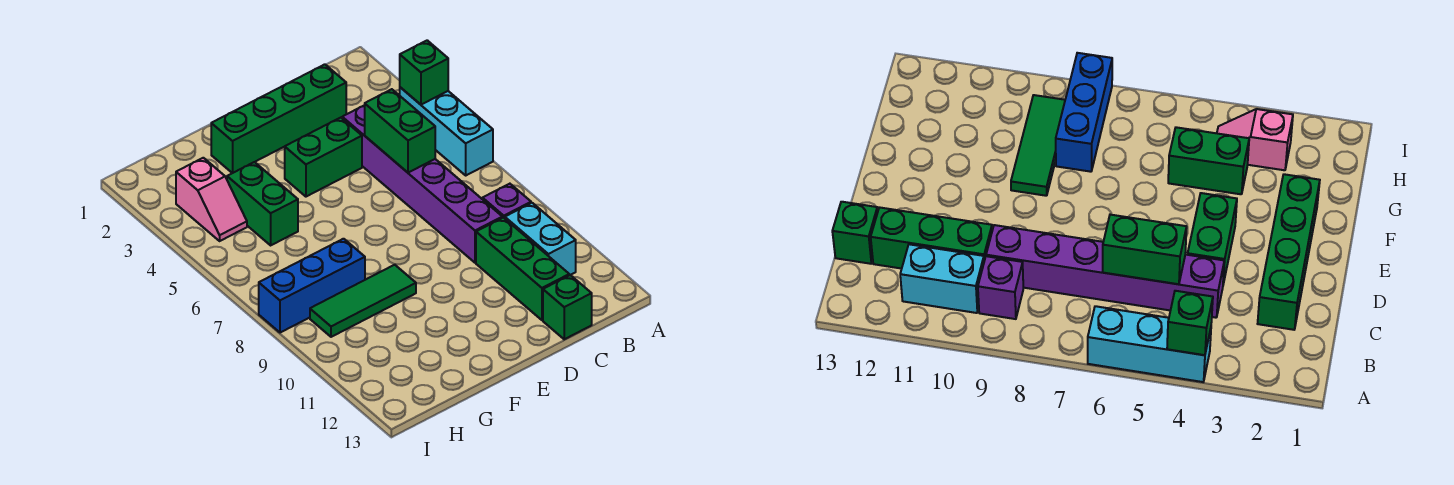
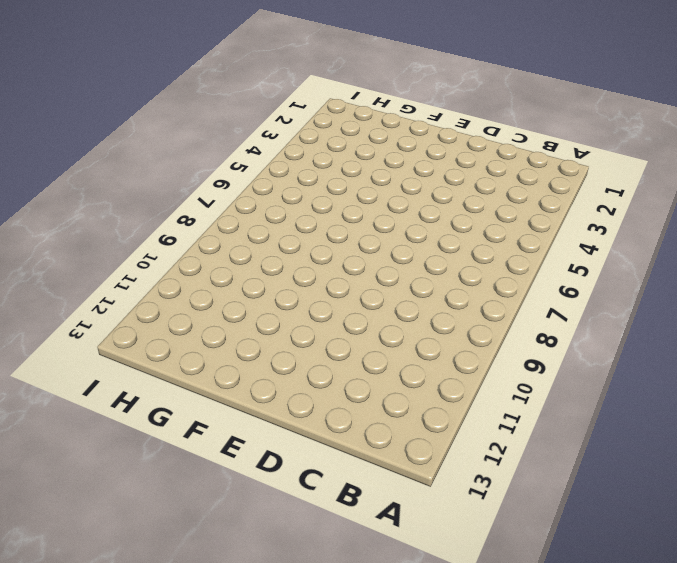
none -> cyan brick A4:A6 level 1
none -> purple brick B9 level 1
none -> cyan brick B10:B11 level 1

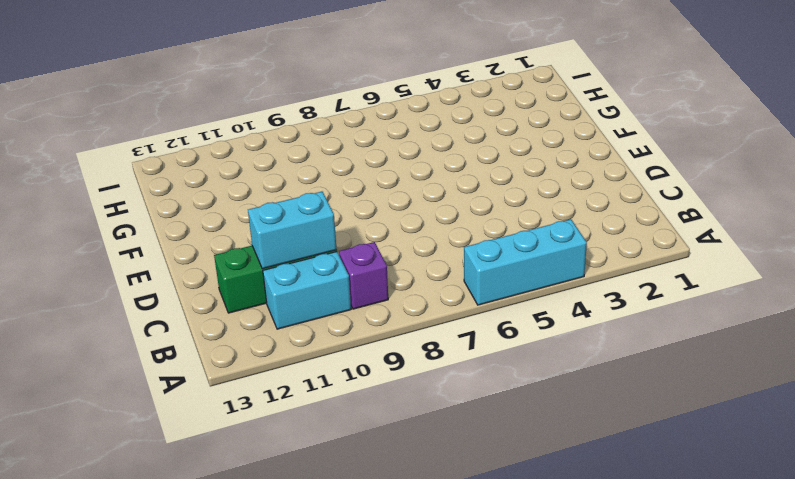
cyan brick C10:C11 level 2 -> none
none -> green brick C2:F2 level 1
none -> purple brick C4:C9 level 1
none -> green brick C13 level 1

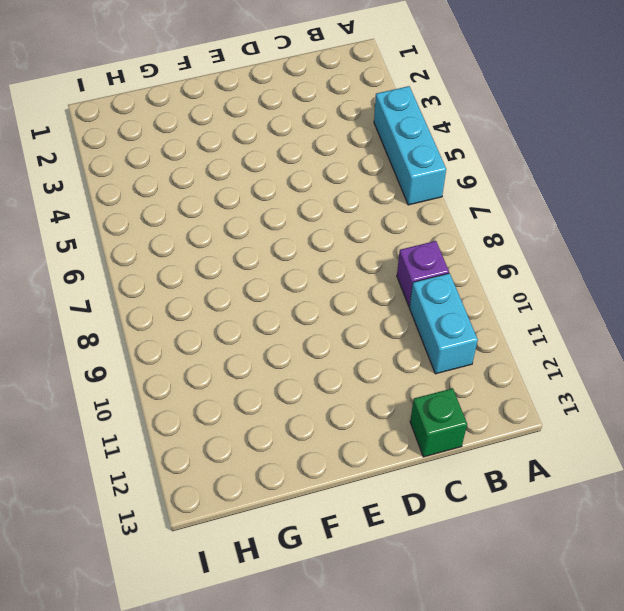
none -> green brick C2:F2 level 1
none -> purple brick C4:C9 level 1
none -> green brick C10:C12 level 1

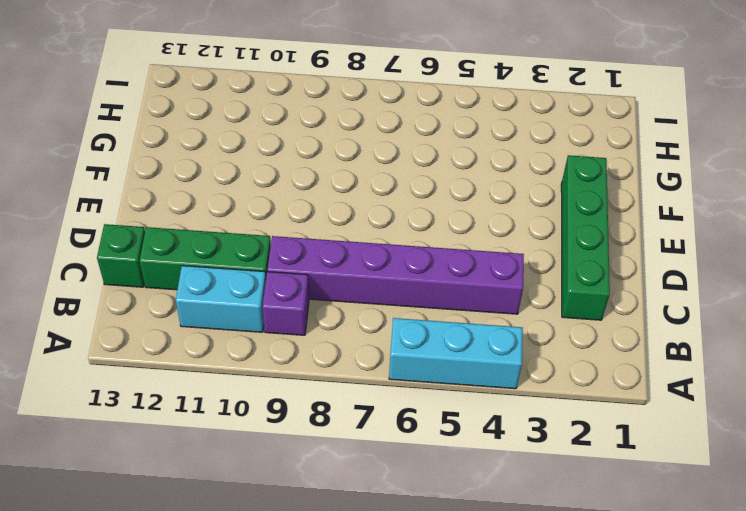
none -> green brick D4:E4 level 1
none -> green tile F9:H9 level 1
none -> green brick G4:G5 level 1

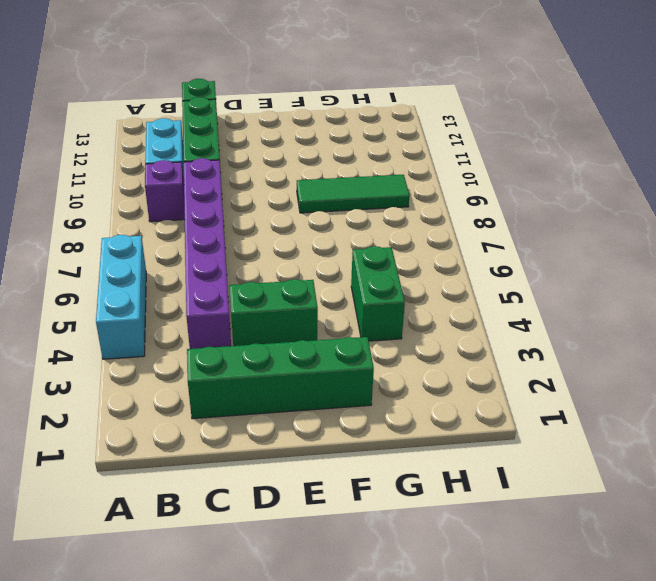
none -> blue brick G8:I8 level 1
none -> pink slope H3:H4 level 1 top 3
none -> green brick A4 level 2

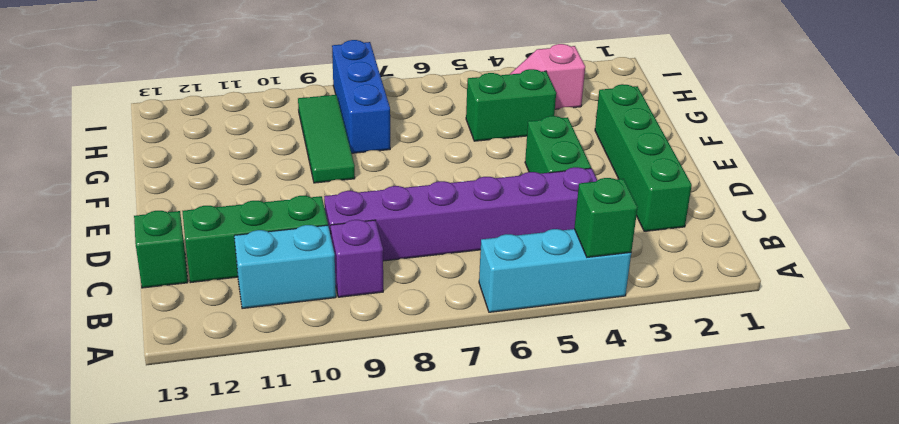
none -> green brick C5:C6 level 2

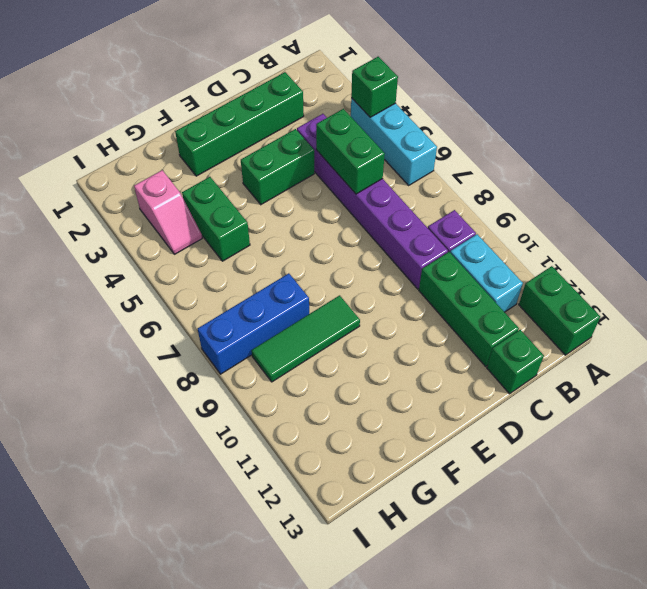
green brick A12:A13 level 1 -> none

